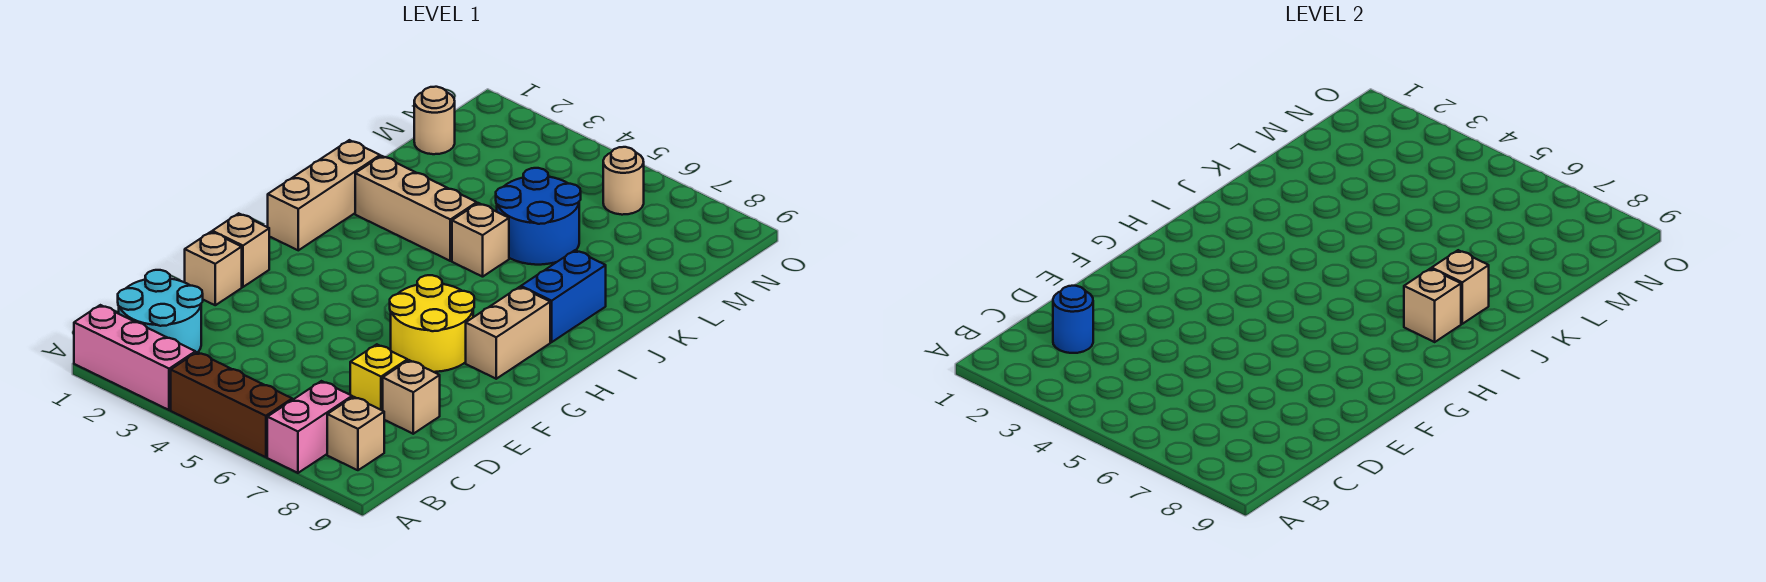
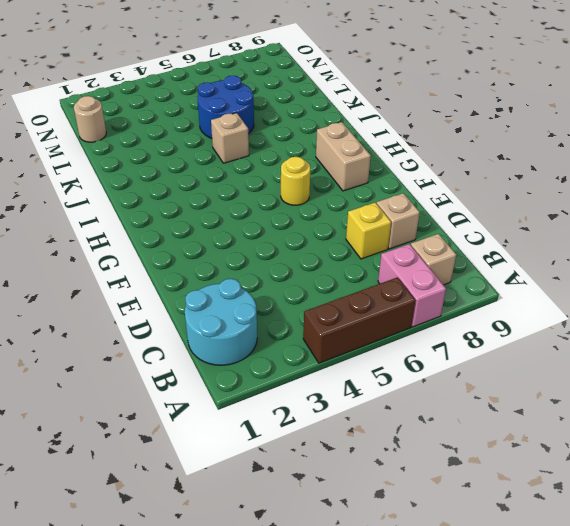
yellow round brick G6 level 1 -> yellow round brick F6:G7 level 1
none -> pink brick A1:A3 level 1
none -> tan brick E1 level 1
none -> tan brick F1 level 1

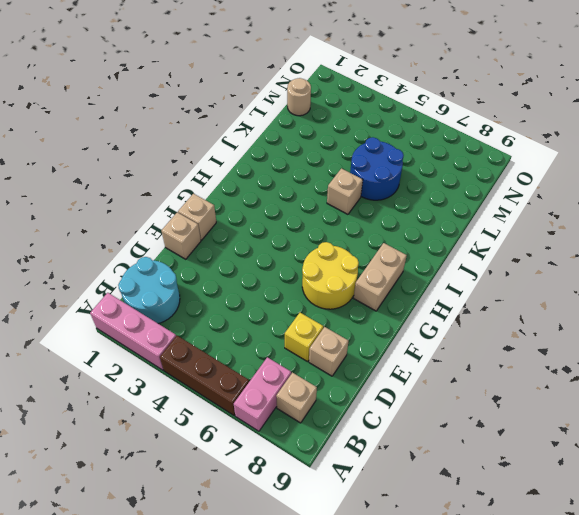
none -> tan brick H1:J1 level 1
none -> blue brick I8:J8 level 1
none -> tan brick J2:J4 level 1

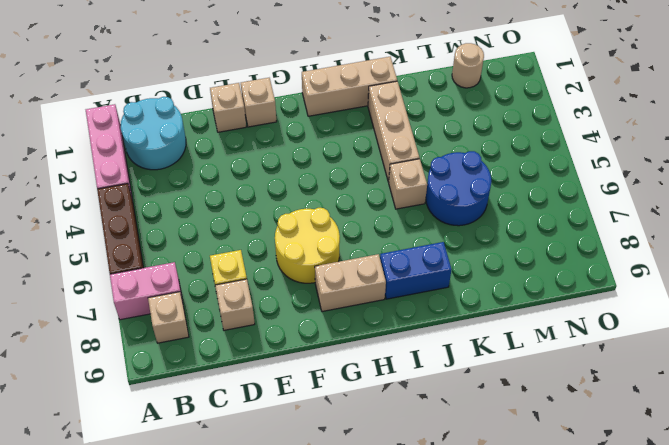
none -> tan round brick N6 level 1
none -> blue round brick C2 level 2
none -> tan brick I8 level 2

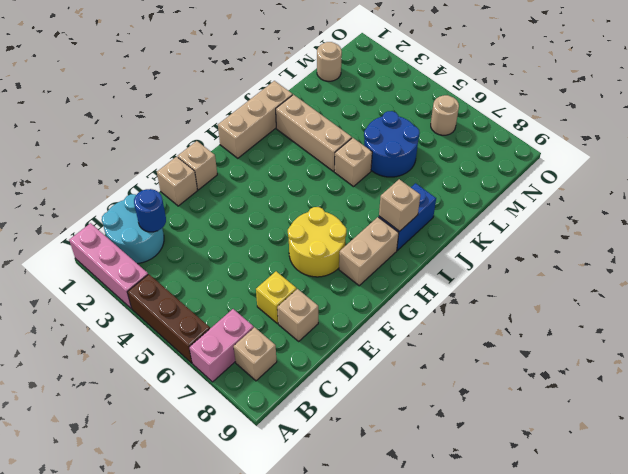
none -> tan brick J8 level 2

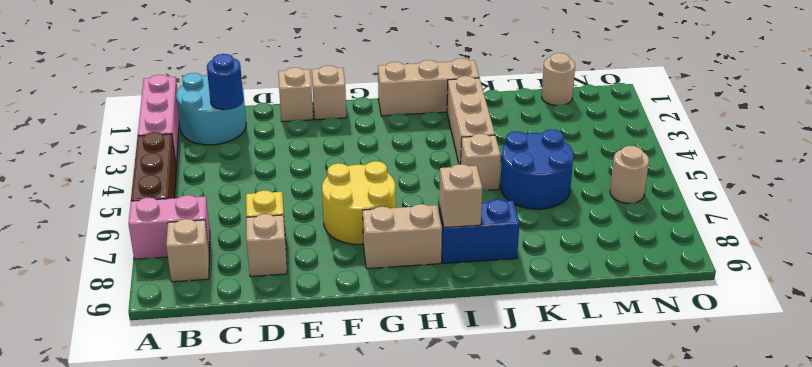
none -> tan brick J8 level 2

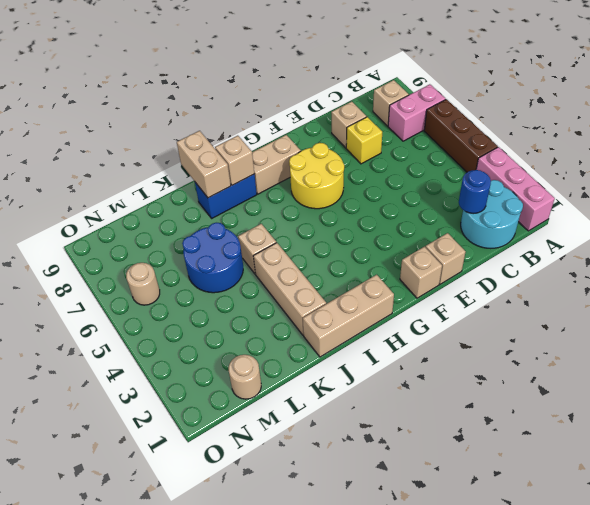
tan brick J8:J9 level 2 -> tan brick J8 level 2

